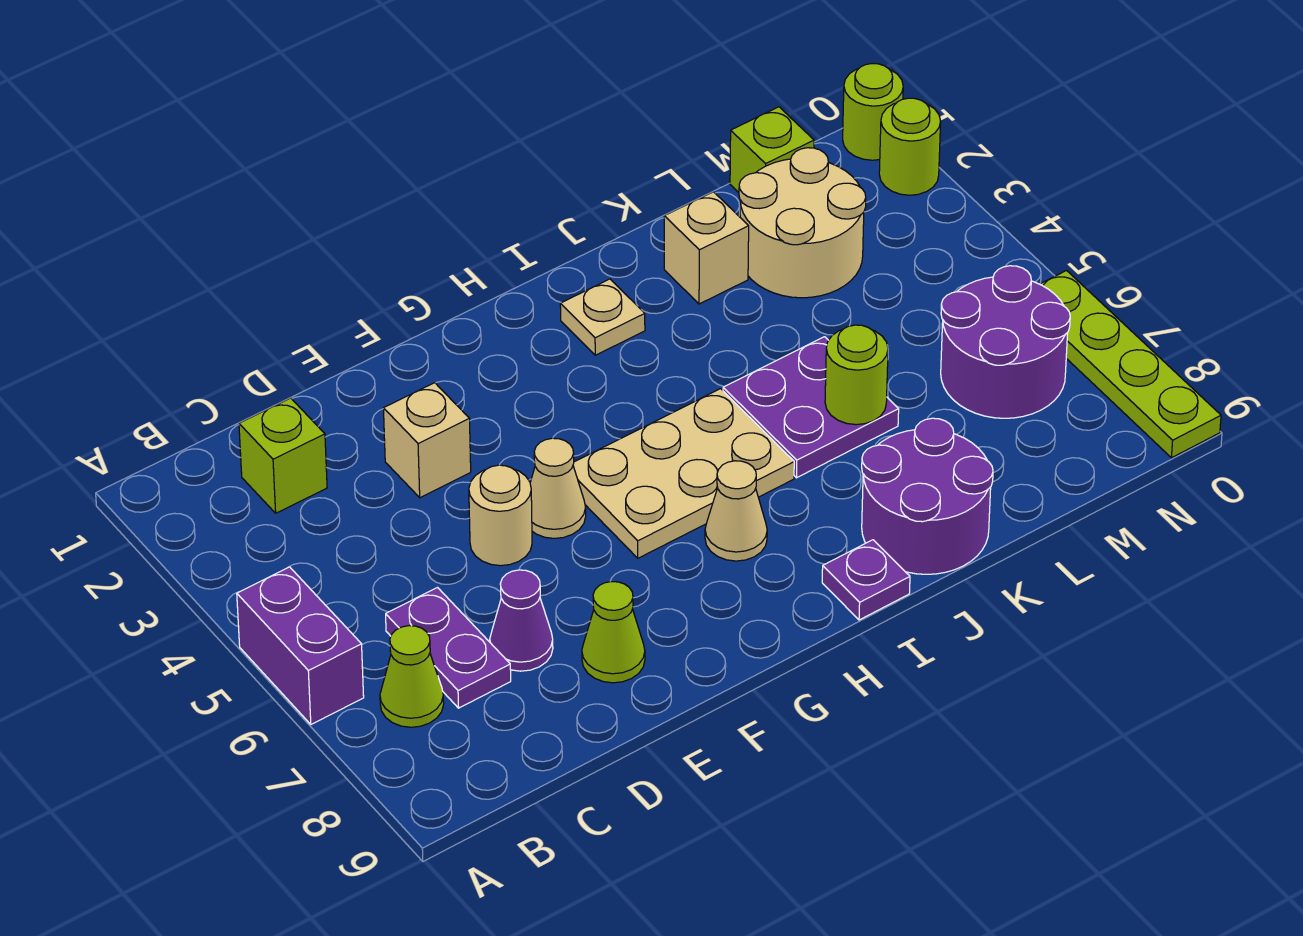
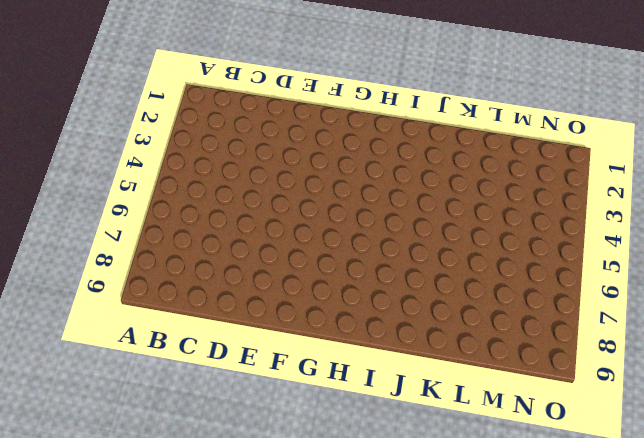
none -> purple brick A5:A6 level 1
none -> lime cone B7 level 1
none -> lime brick C2 level 1

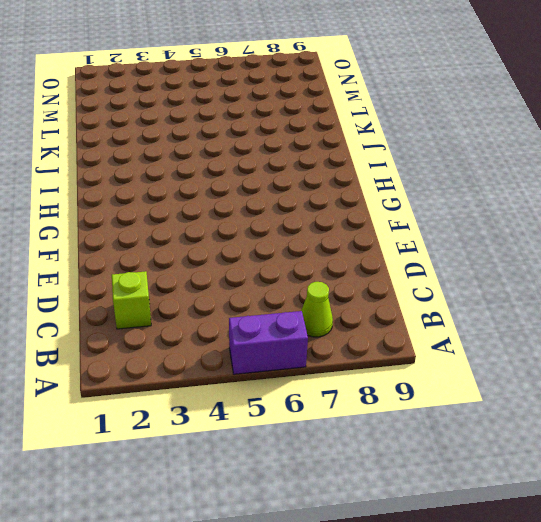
none -> purple plate C6:C7 level 1
none -> purple cone D7 level 1
none -> tan brick E3 level 1

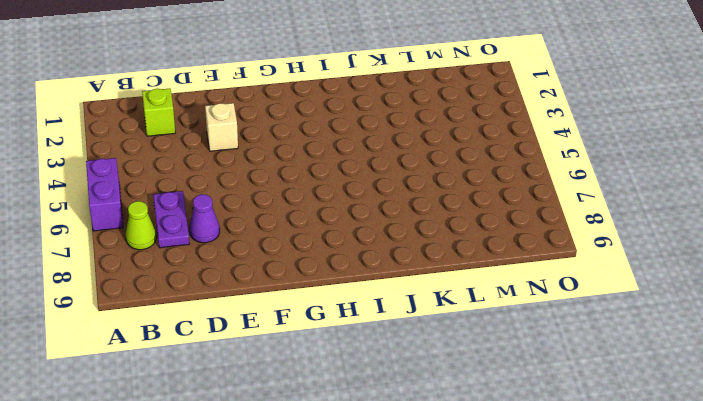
none -> tan round brick E5 level 1
none -> lime cone E8 level 1
none -> tan cone F5 level 1

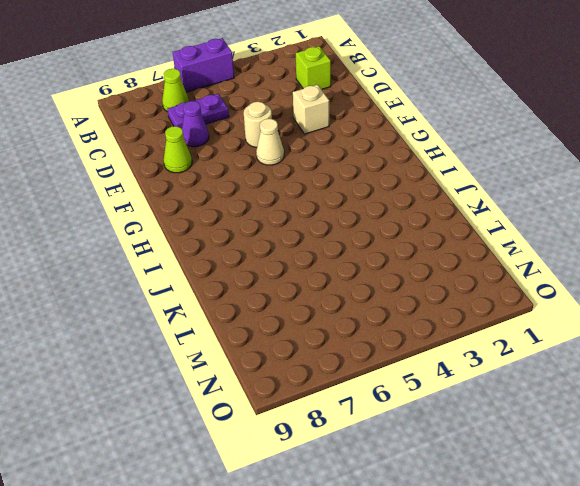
none -> tan plate G5:I6 level 1
none -> tan cone H7 level 1
none -> tan plate I2 level 1

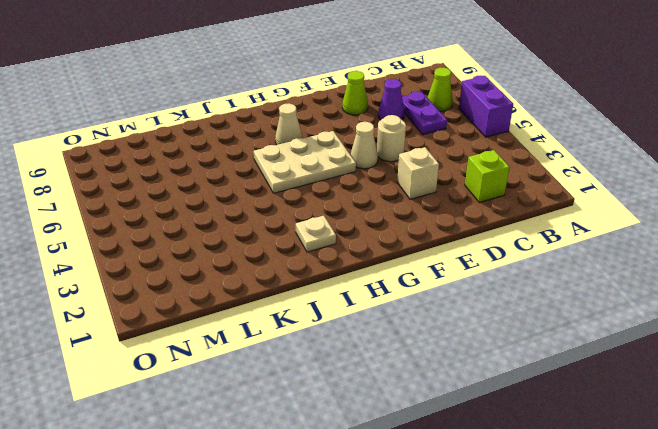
none -> purple plate I9 level 1
none -> purple plate J5:K6 level 1
none -> purple round brick J8:K9 level 1

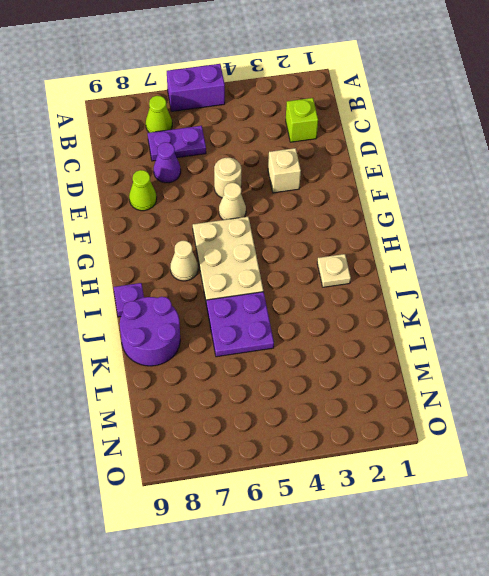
none -> tan brick K2 level 1
none -> tan round brick L2:M3 level 1
none -> lime brick M1 level 1

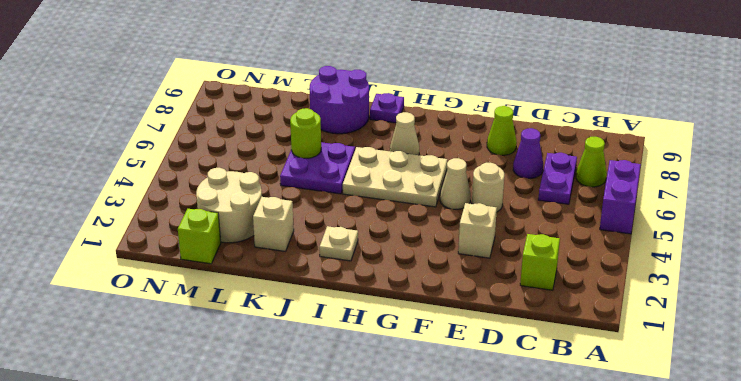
none -> purple round brick M6:N7 level 1
none -> lime round brick O1 level 1
none -> lime round brick O2 level 1

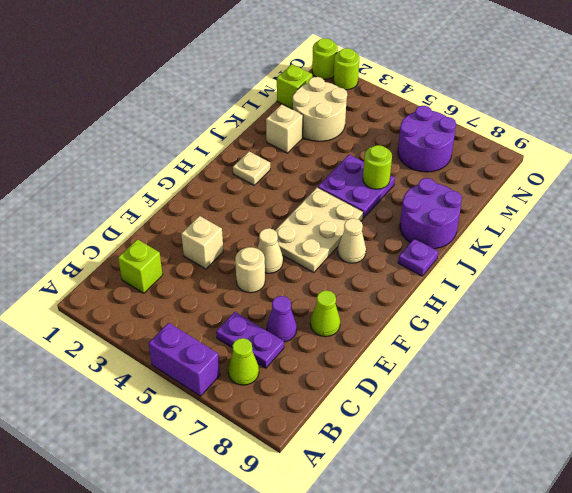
none -> lime plate O6:O9 level 1

